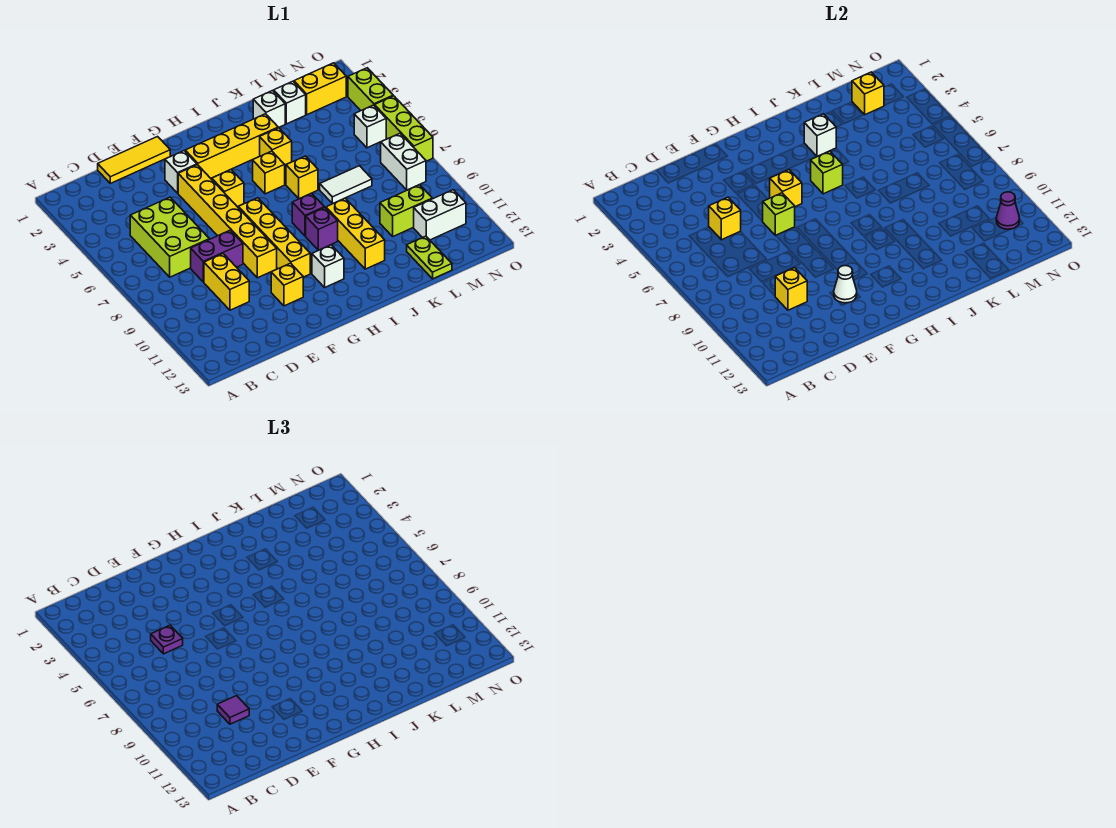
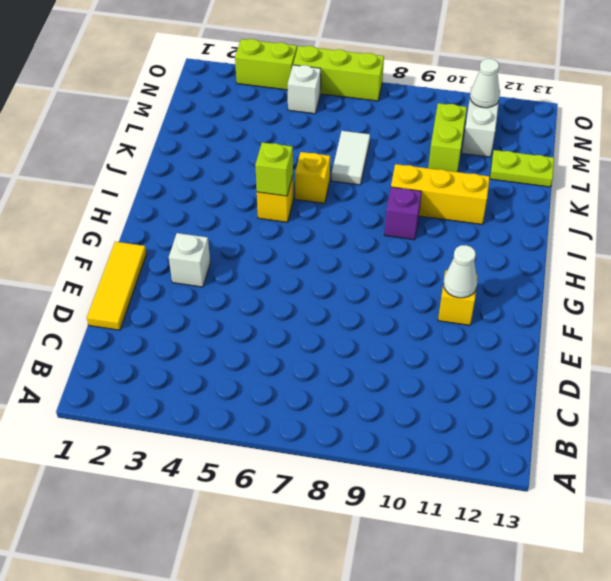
white cone N11 level 2 -> purple cone N11 level 2
none -> lime brick C5:D7 level 1
none -> purple brick D8:E8 level 1
none -> yellow brick D9:D10 level 1
none -> yellow brick F4:F9 level 1

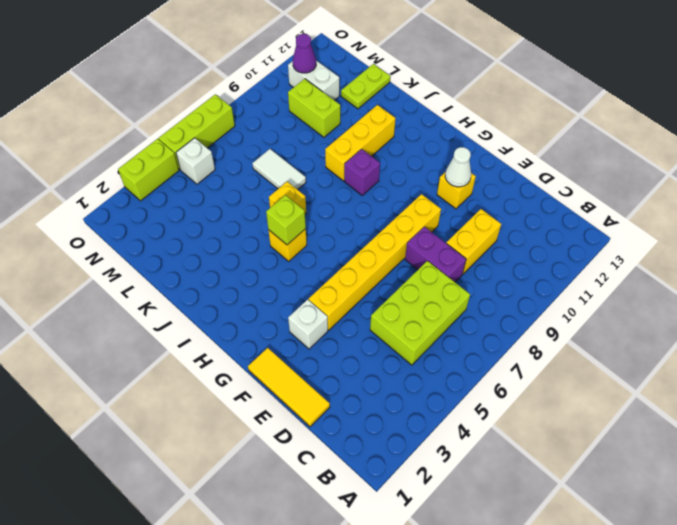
none -> yellow brick G3:J3 level 1
none -> yellow brick G5 level 1
none -> yellow brick G7:G10 level 1
none -> white brick H11 level 1

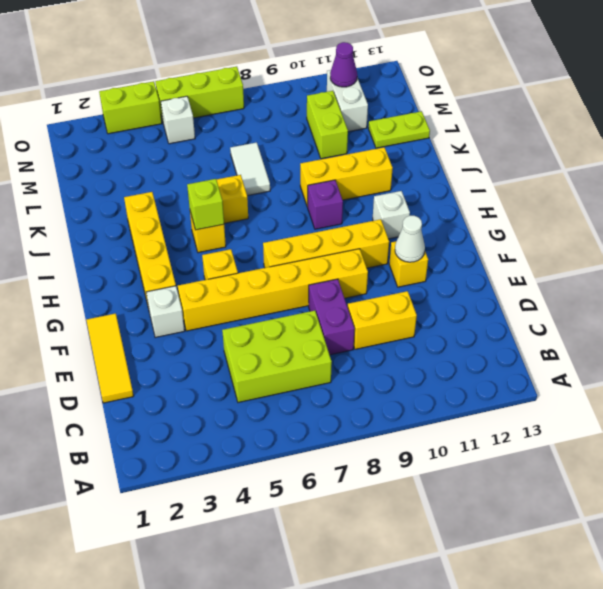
none -> purple brick I8 level 1
none -> yellow brick J4 level 1
none -> white brick K2 level 1
none -> white brick L2 level 1

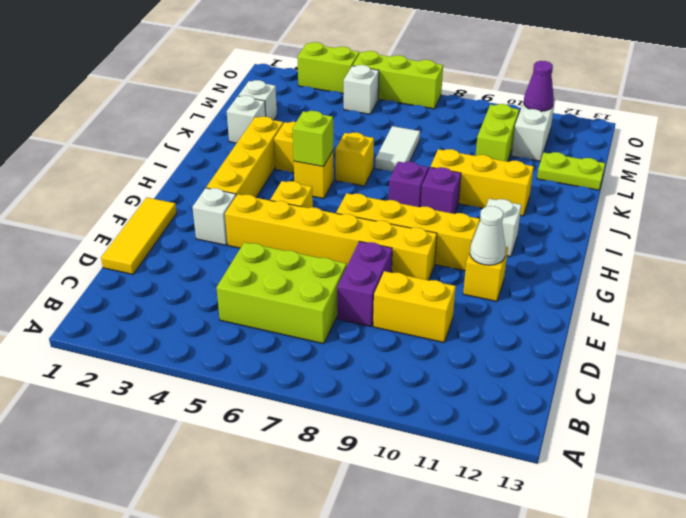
none -> yellow brick M2:N2 level 1
none -> white brick N7:N8 level 1
none -> yellow brick D5 level 2
none -> yellow brick D10 level 2

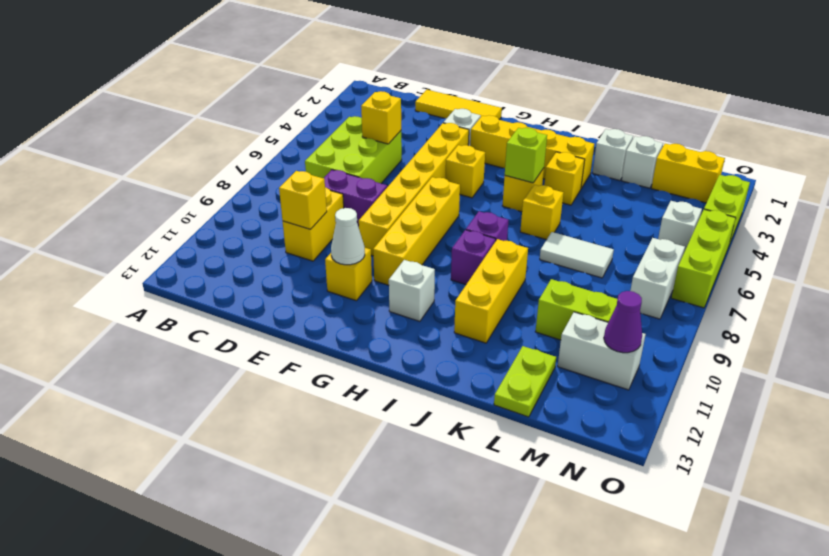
none -> lime brick F6 level 2
none -> yellow brick G5 level 2
none -> white brick J3 level 2
none -> yellow brick M2 level 2

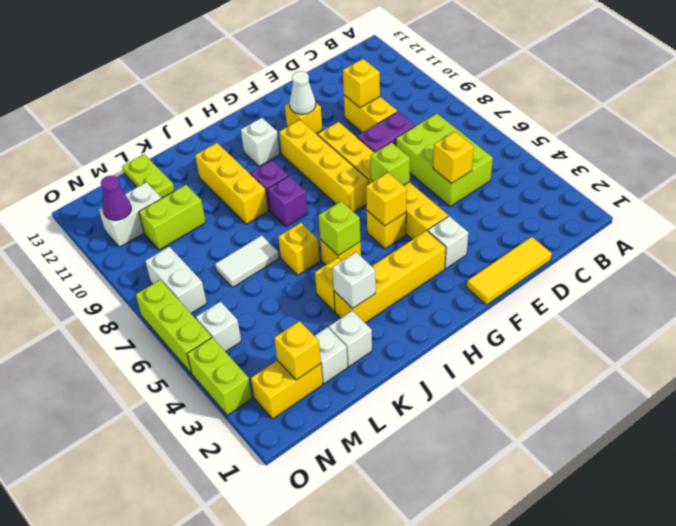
none -> purple plate D5 level 3
none -> purple tile D10 level 3

